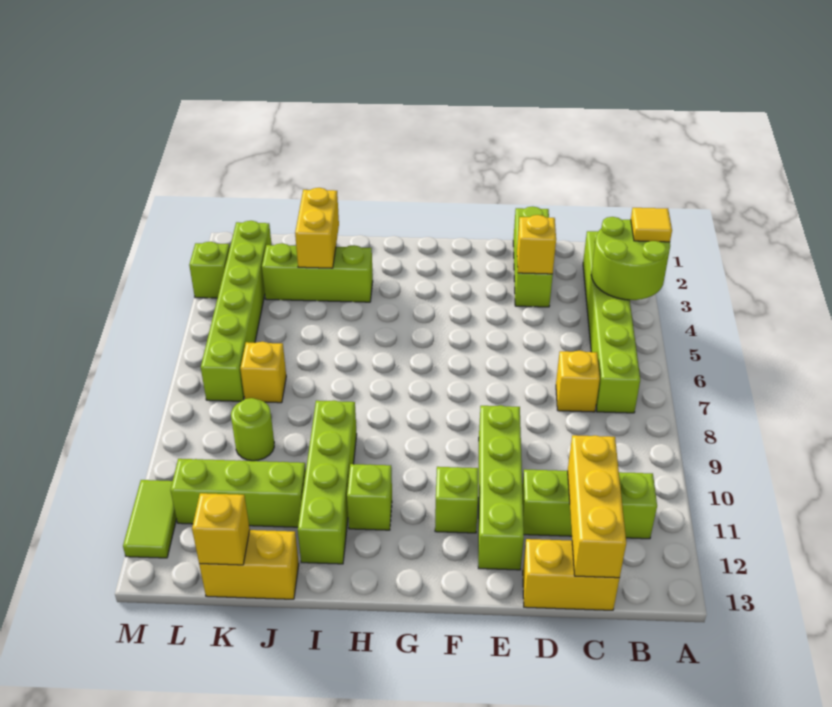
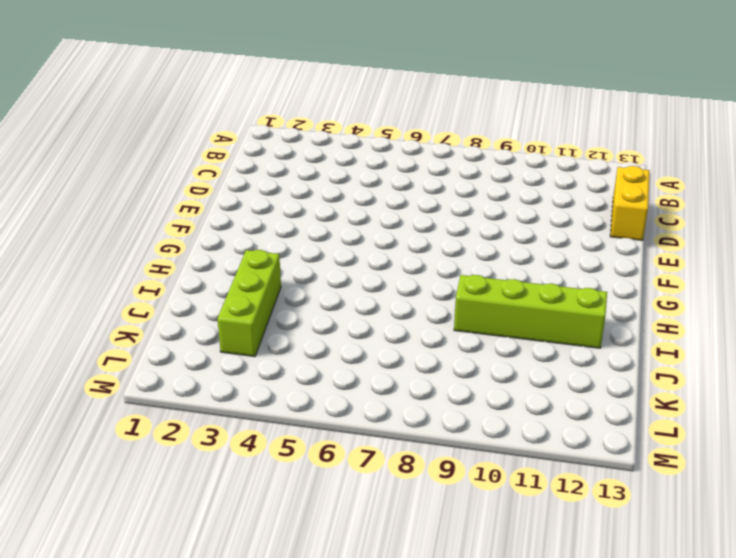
none -> lime brick B2:B7 level 1
none -> lime brick B11:D11 level 1
none -> yellow brick C7 level 1

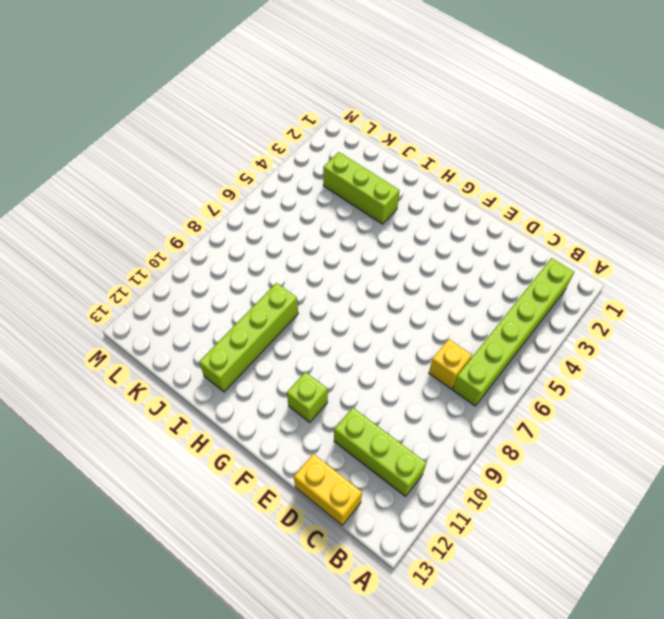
none -> lime brick D1:D3 level 1
none -> lime brick E9:E12 level 1
none -> lime brick H11 level 1

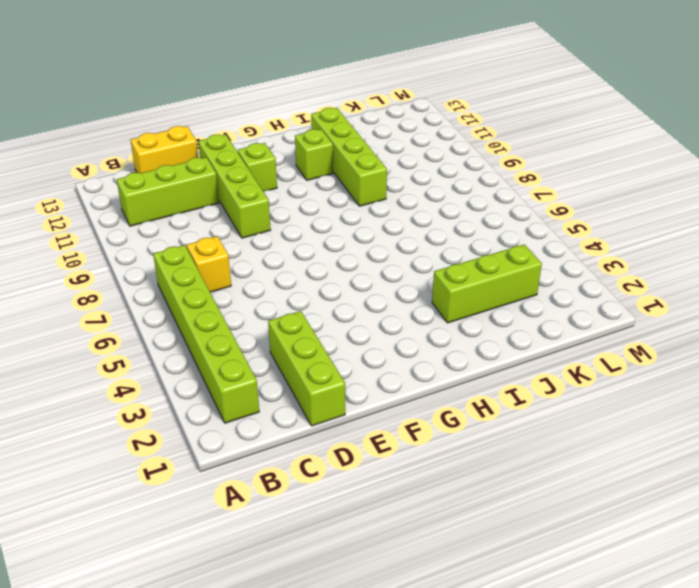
none -> lime brick J11:L11 level 1
none -> yellow brick J13:K13 level 1
none -> yellow brick K7 level 1

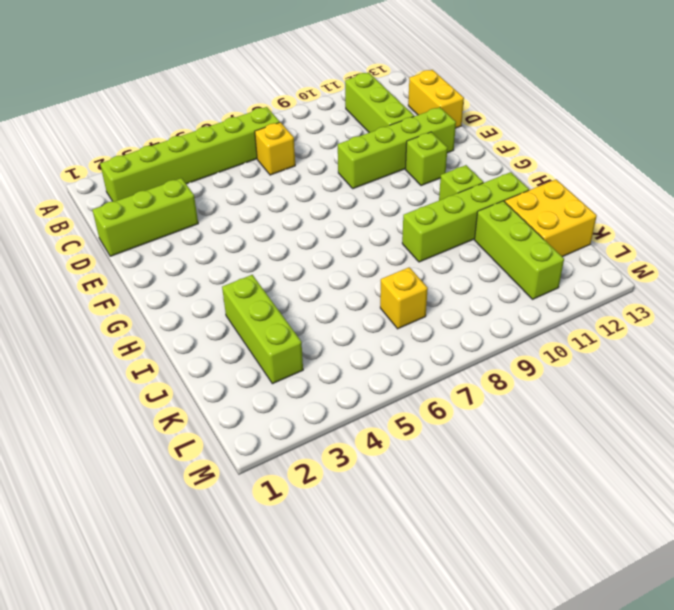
yellow brick J12:K13 level 1 -> yellow brick J13:K13 level 1
none -> lime round brick K9 level 1
none -> lime brick L2:L7 level 1
none -> lime brick M3 level 1

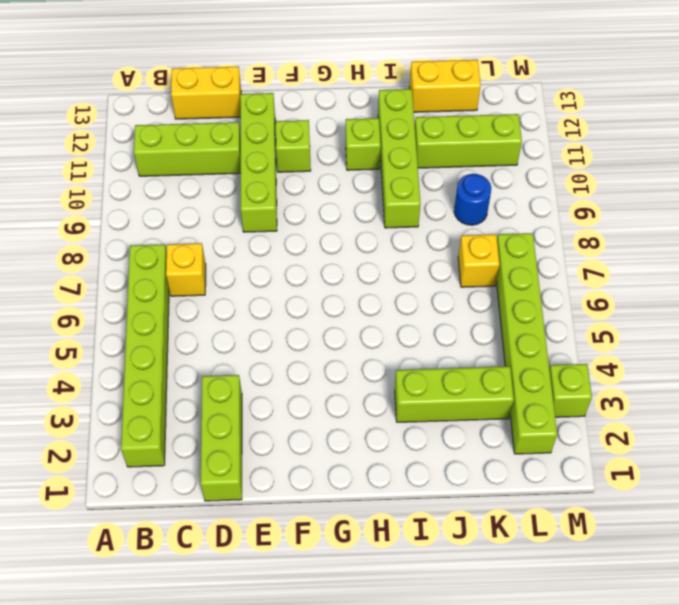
blue round brick K9 level 1 -> lime round brick K9 level 1
none -> lime tile M11:M12 level 1
none -> lime round brick A3:B4 level 2
none -> yellow brick C11:C13 level 2

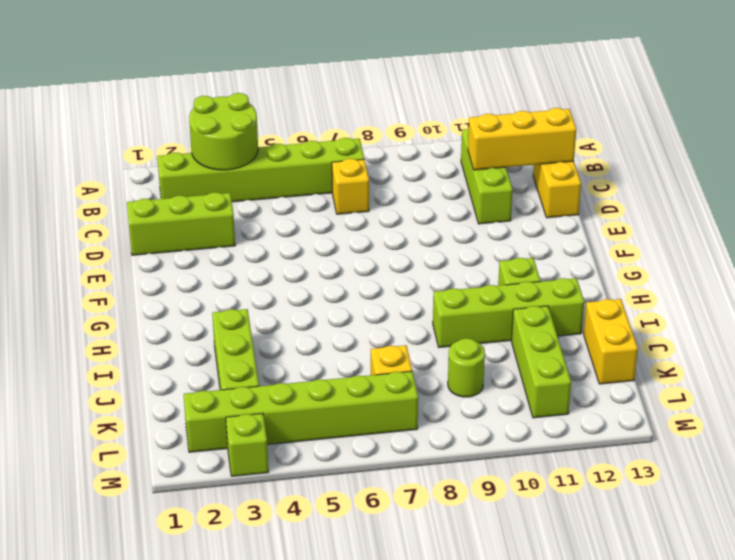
none -> lime brick E9:E12 level 1
none -> lime brick F11 level 1
none -> lime tile M11:M12 level 1

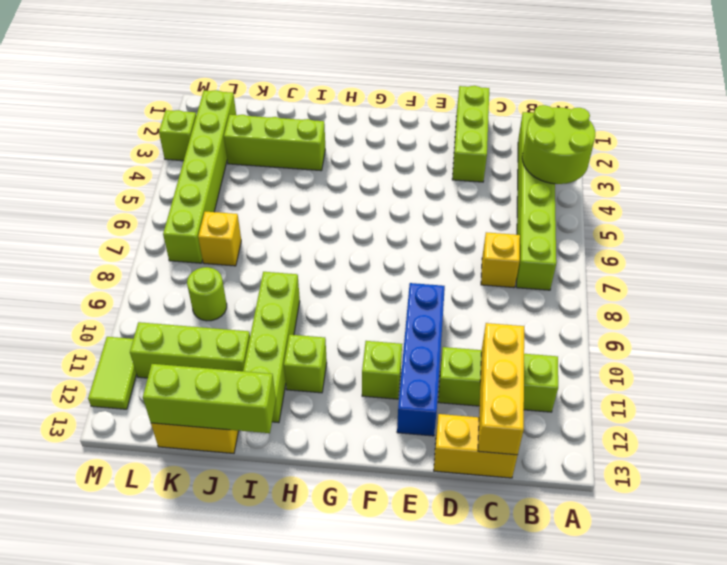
blue brick E9:E12 level 1 -> lime brick E9:E12 level 1
lime brick I13:K13 level 2 -> yellow brick K13 level 2
none -> yellow brick D3 level 2
none -> yellow brick J2:J3 level 2
none -> yellow tile A3 level 3

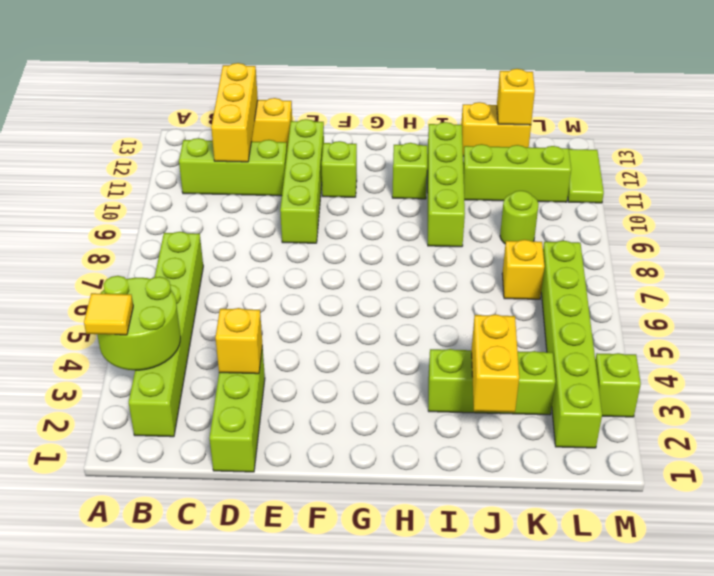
none -> yellow brick C7 level 1

